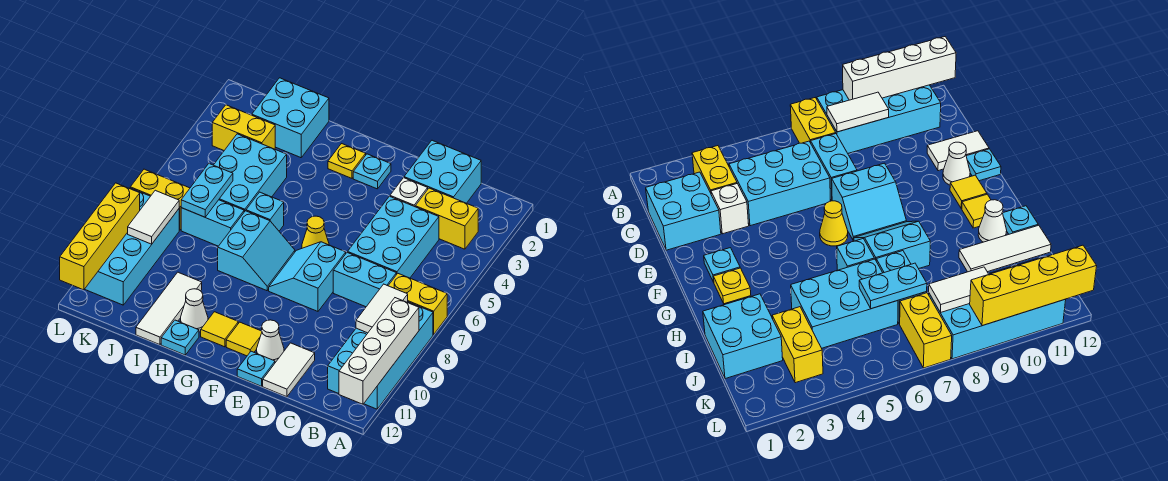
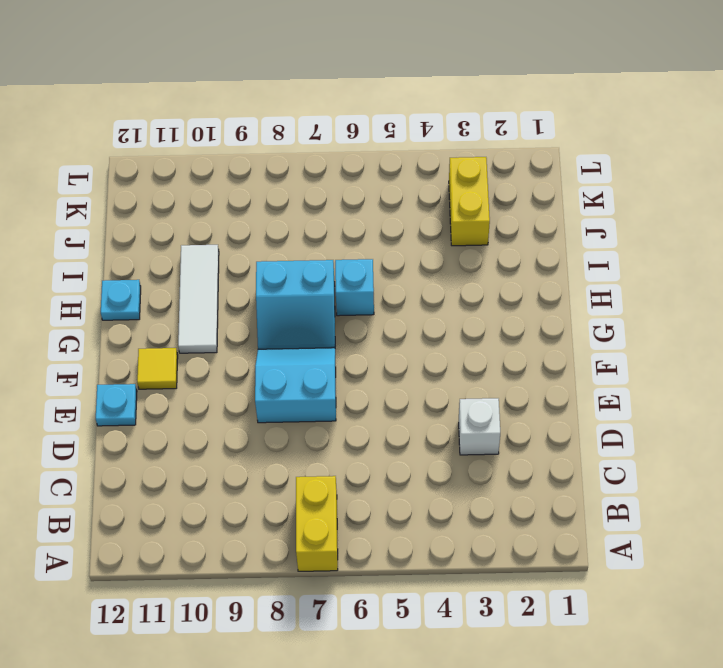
white tile G10:I10 level 1 -> white tile I10:I12 level 1
none -> cyan brick A8:B11 level 1
none -> yellow brick B3:C3 level 1
none -> cyan brick C1:D2 level 1
none -> cyan brick C4:D6 level 1

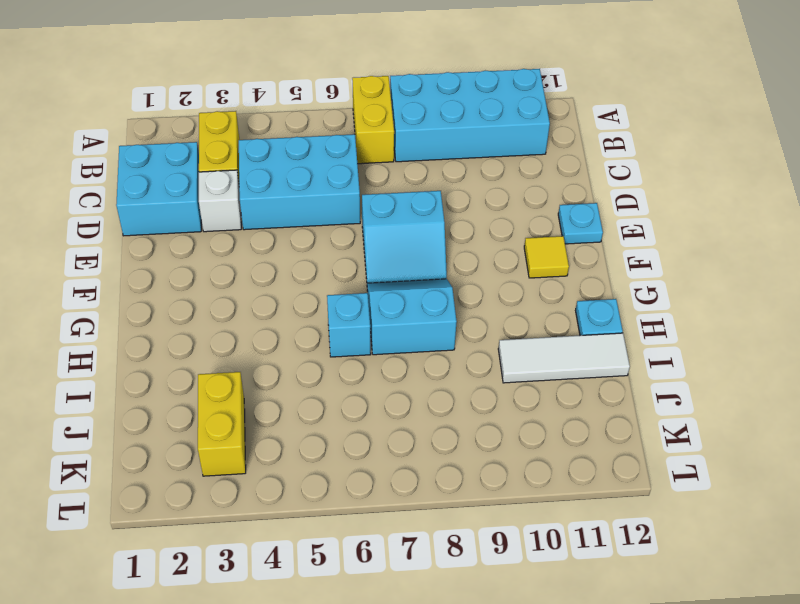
none -> cyan brick C7:D7 level 1
none -> white tile D11:D12 level 1
none -> white cone E11 level 1
none -> cyan plate F2 level 1

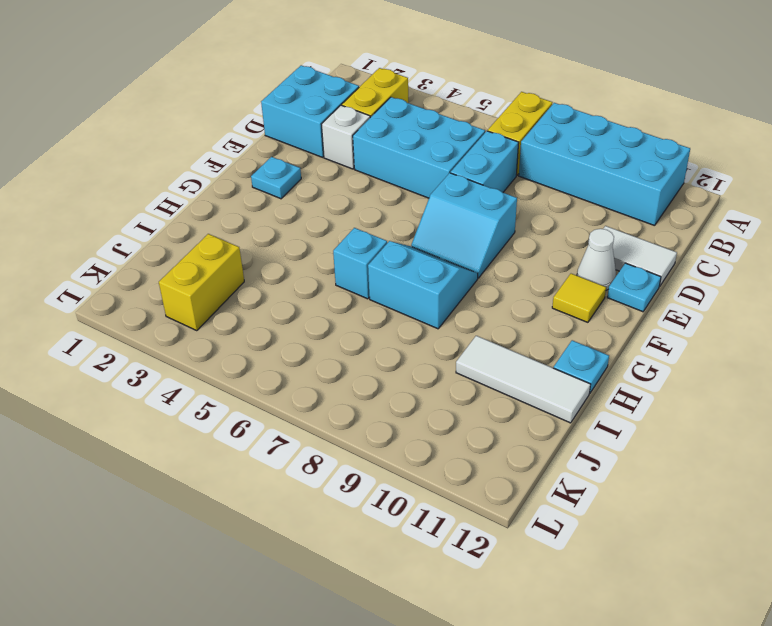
none -> yellow cone F6 level 1
none -> yellow plate G2 level 1
none -> yellow tile G11 level 1
none -> white cone H11 level 1

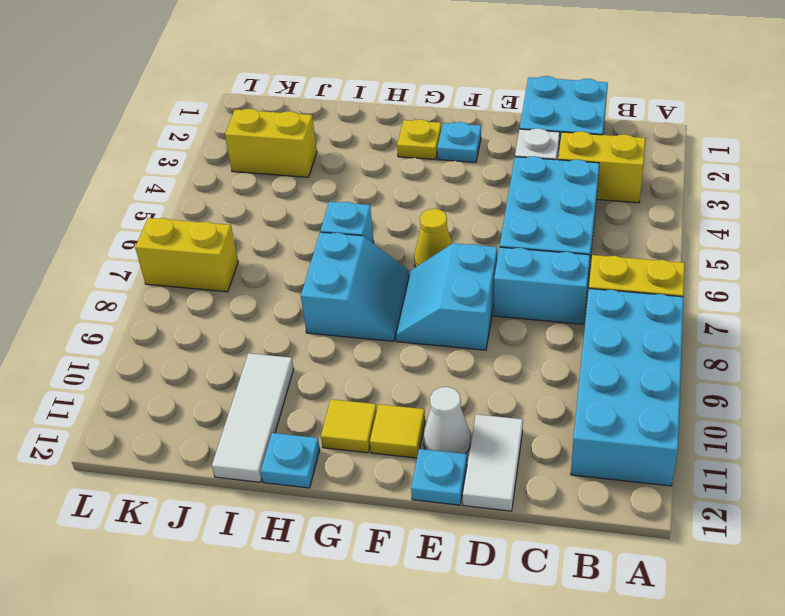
none -> white cone H11 level 1
none -> cyan brick I1:J2 level 1
none -> cyan brick I4:J6 level 1
none -> cyan brick I7:J7 level 1

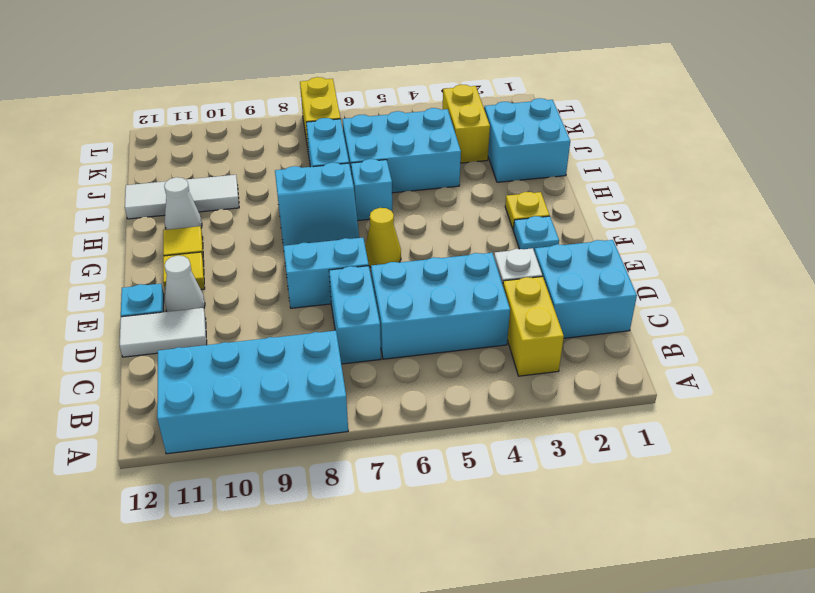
none -> yellow brick A7:B7 level 1
none -> cyan plate H12 level 1
none -> cyan brick K8:L11 level 1
none -> white brick A9:A12 level 2

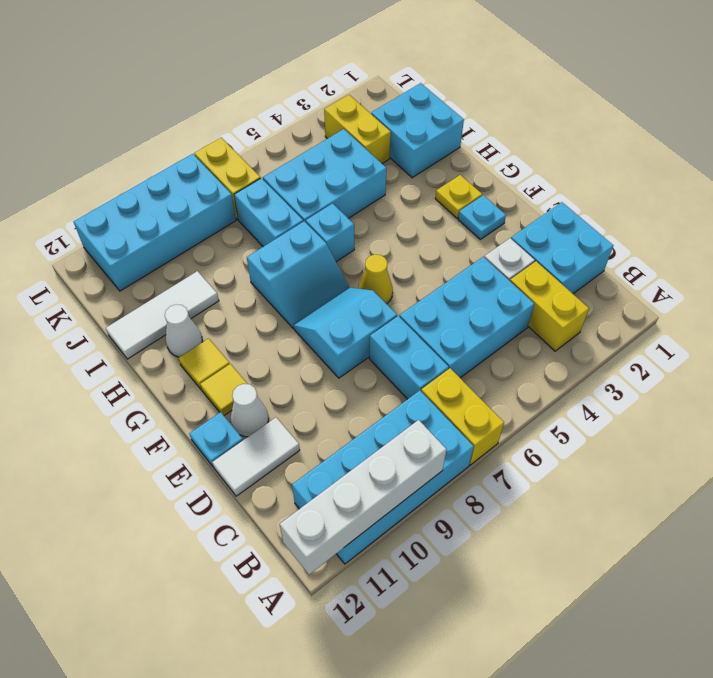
none -> cyan plate H12 level 1
none -> white tile B8:B9 level 2
none -> cyan plate J6:J7 level 2
none -> white tile K8:K9 level 2

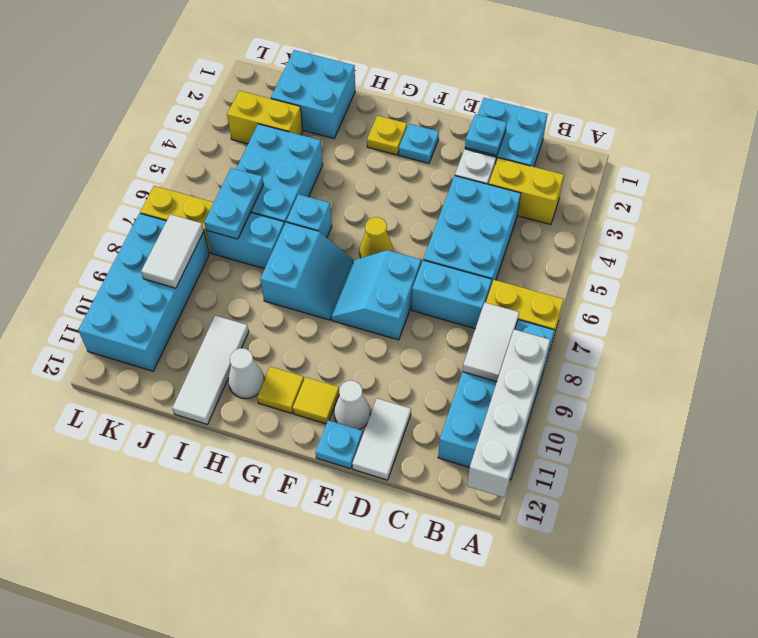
cyan plate D2 level 2 -> cyan plate H12 level 1
none -> yellow brick L9:L12 level 2

